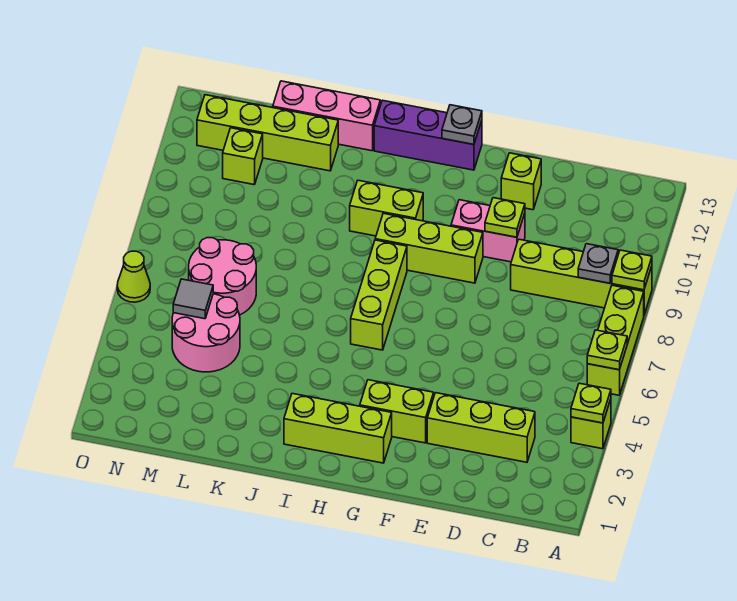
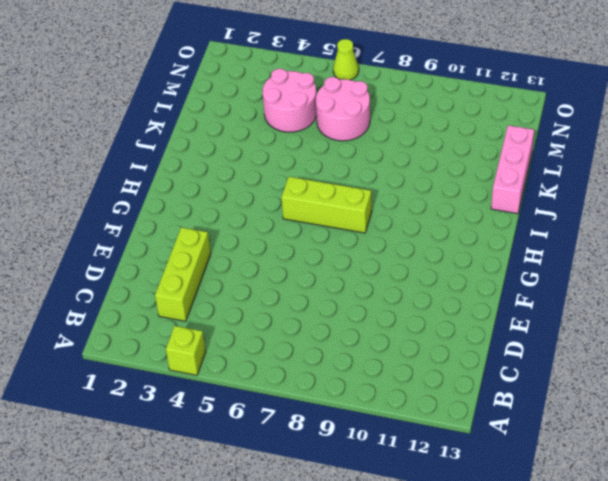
none -> lime brick A6:A8 level 1
none -> lime brick A9:D9 level 1
none -> pink brick E10:F10 level 1

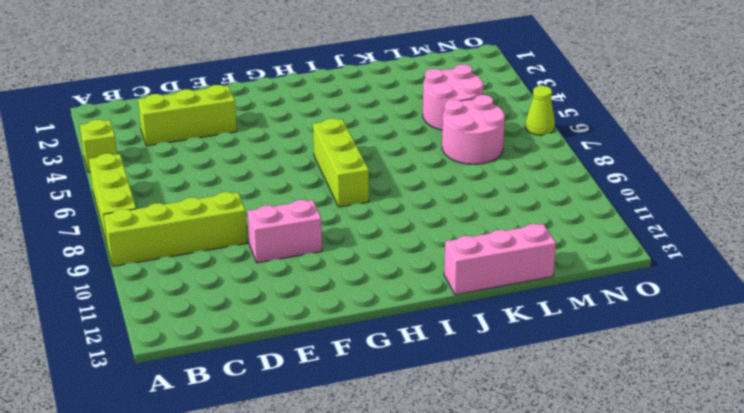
none -> lime brick E12 level 1
none -> lime brick F3:G3 level 1
none -> lime brick F9:H9 level 1

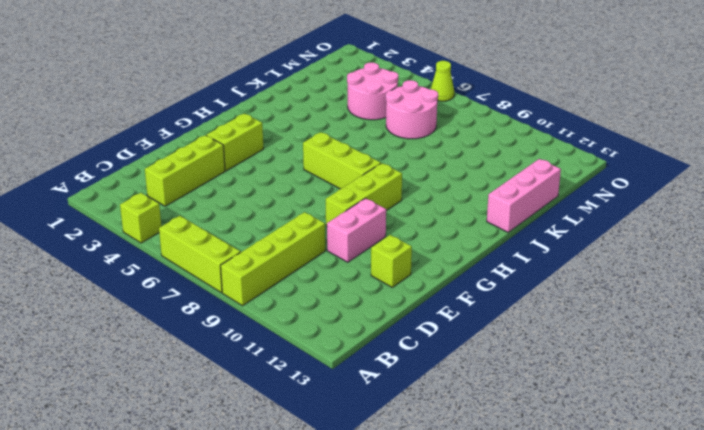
none -> lime brick G2:I2 level 1
none -> purple brick G13:I13 level 1
none -> lime brick H10:I10 level 1

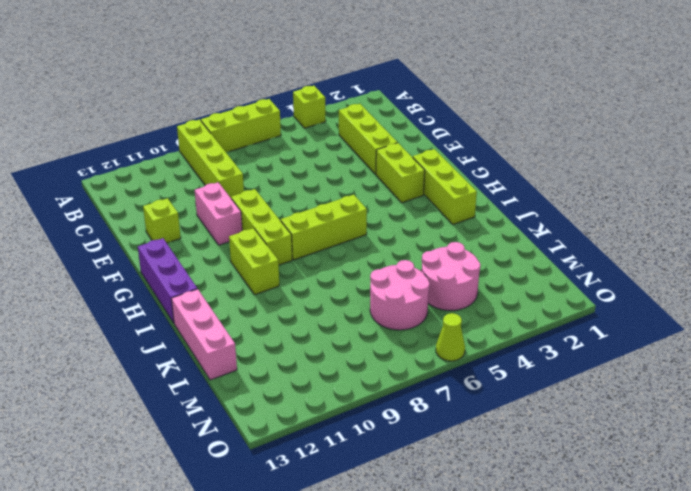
none -> lime brick K12:N12 level 1
none -> lime brick M11 level 1
none -> lime plate A4 level 2

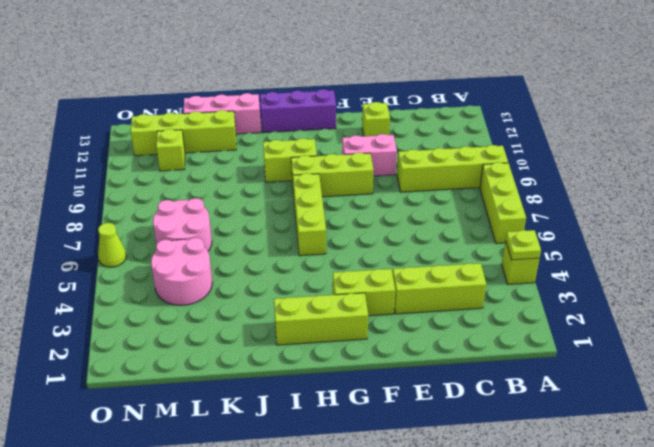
none -> lime plate A6 level 2
none -> lime plate A9 level 2
none -> grey plate B9 level 2

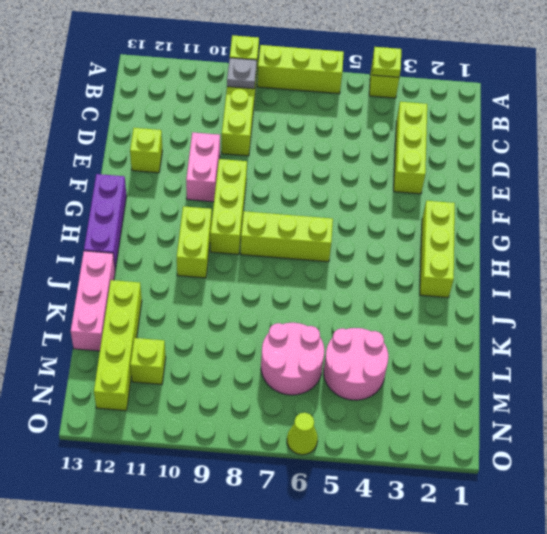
none -> lime brick F3:G3 level 1
none -> lime plate A6 level 2
none -> lime plate E10 level 2

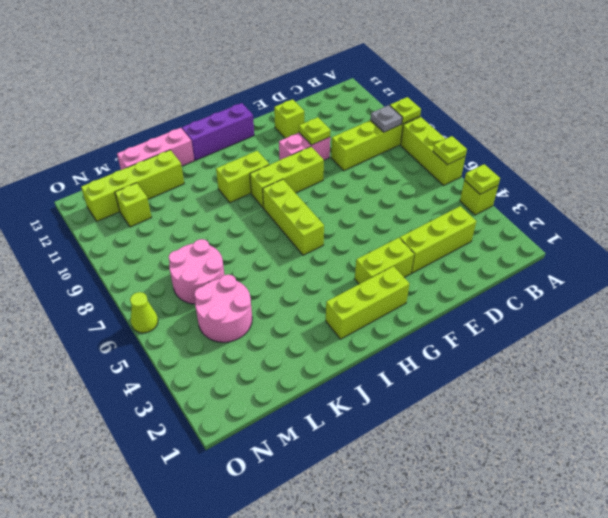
none -> grey plate G13 level 2
none -> grey tile M5 level 2

